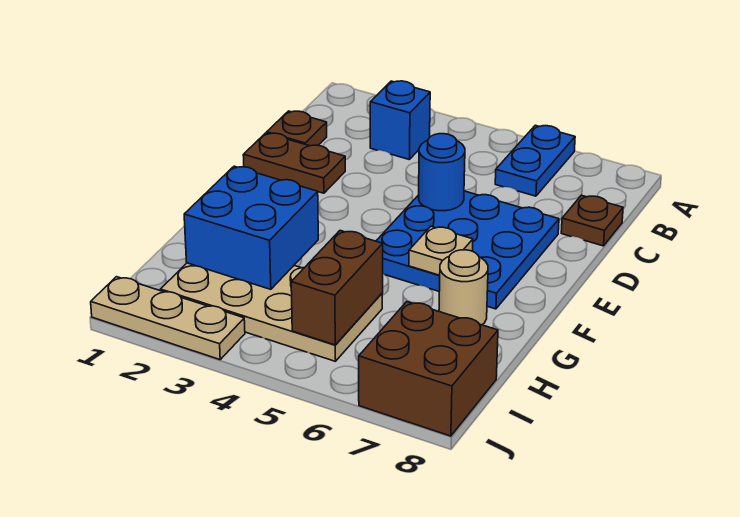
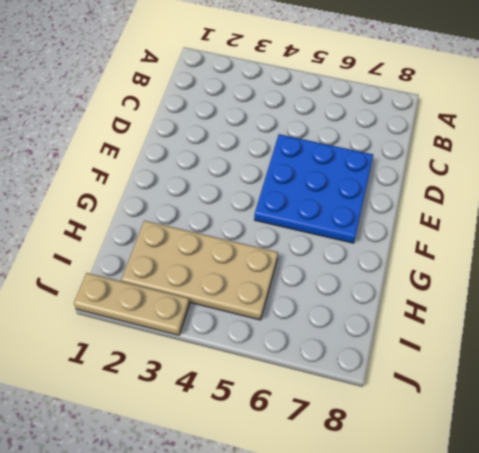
none -> blue plate A6:B6 level 1
none -> blue brick B3 level 1
none -> brown plate C1 level 1

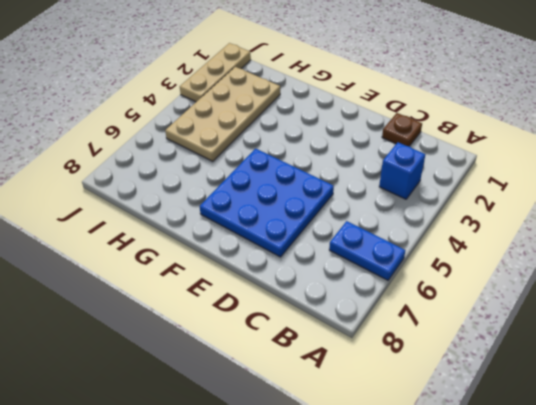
none -> brown plate C8 level 1
none -> brown plate D1:D2 level 1
none -> tan round brick G7 level 1

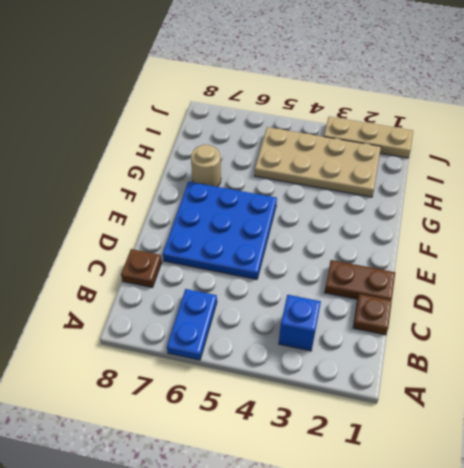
none -> brown brick I7:J8 level 1
none -> blue round brick D5 level 2
none -> tan plate F6 level 2

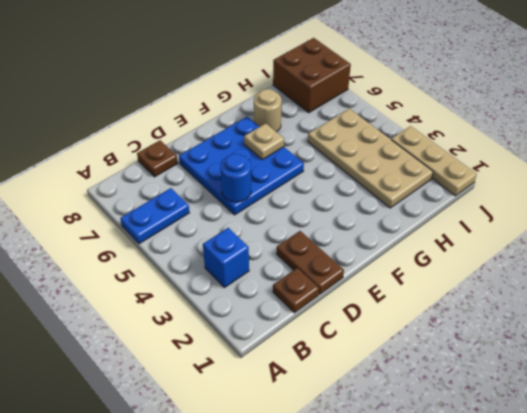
none -> blue brick G2:H3 level 2
none -> brown brick H5:I5 level 2

